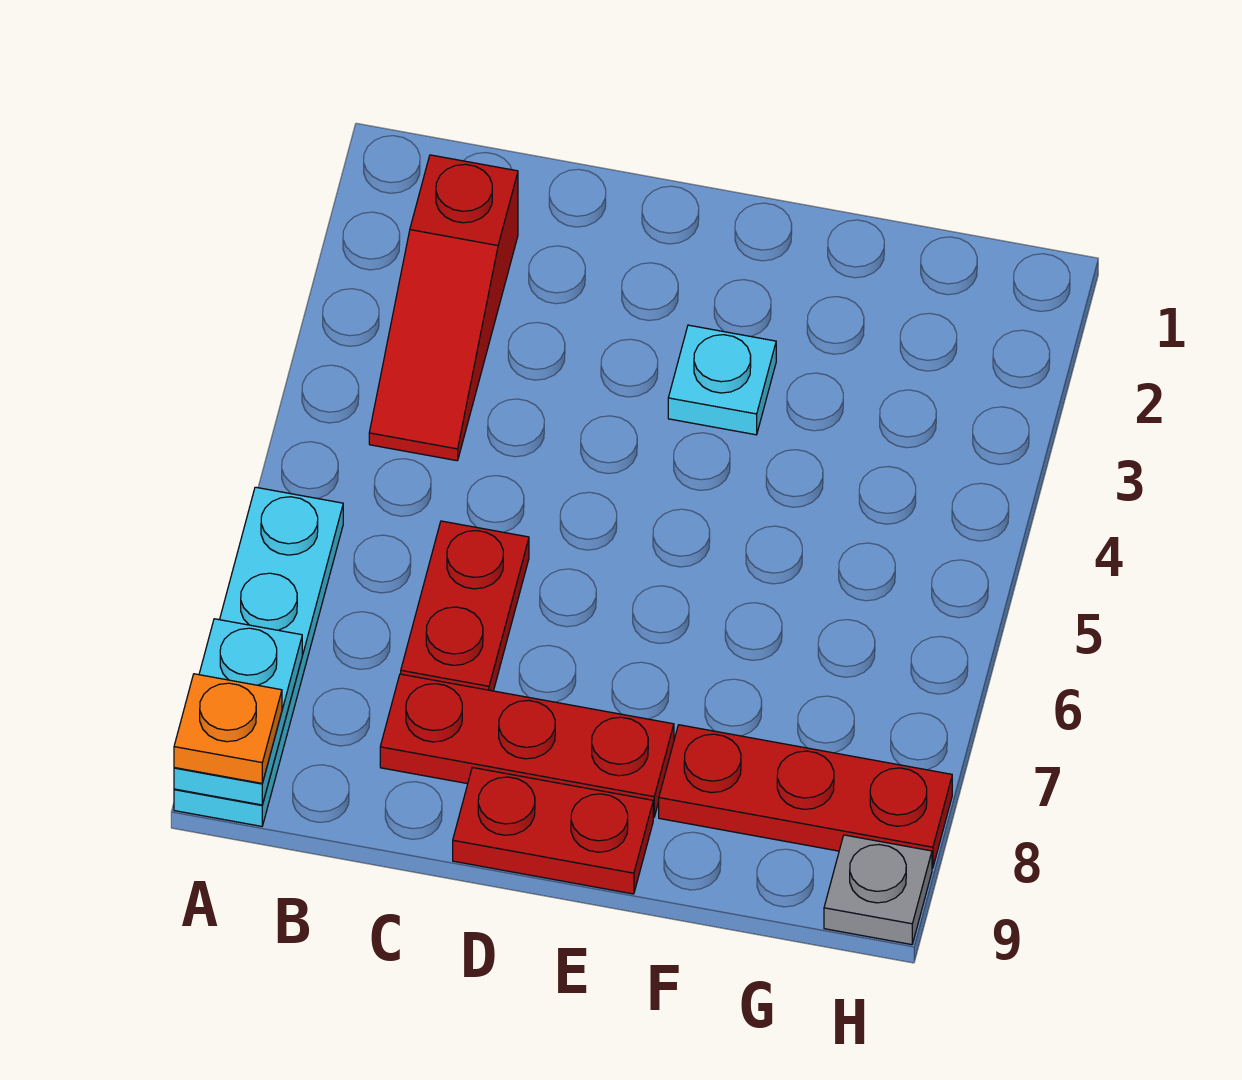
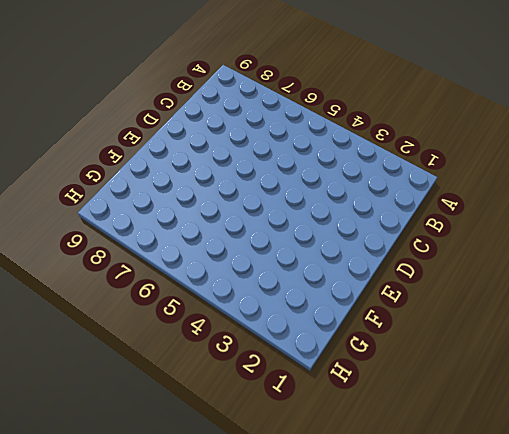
none -> cyan plate A6:A9 level 1
none -> red slope B2:B4 level 1 top 2

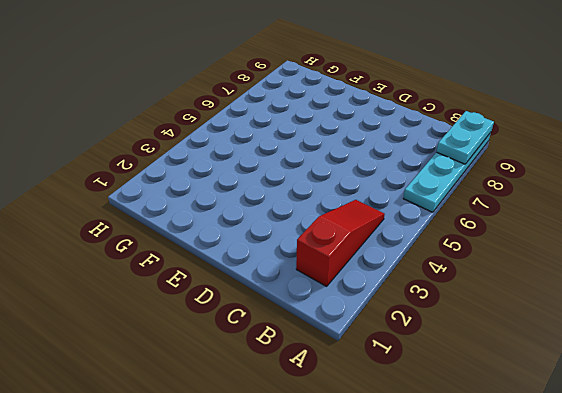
none -> red plate C6:C7 level 1
none -> red plate C8:E8 level 1

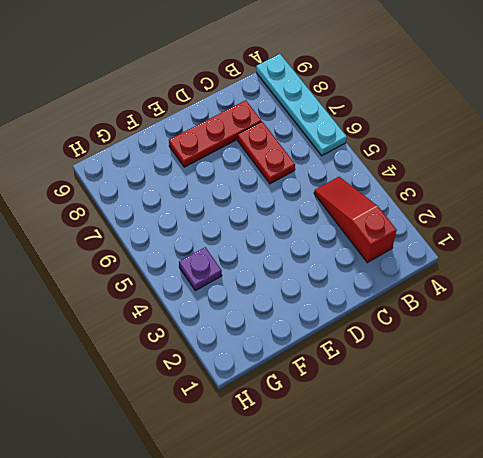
purple plate G4 level 1 -> none
none -> red plate D9:E9 level 1
none -> cyan plate E3 level 1

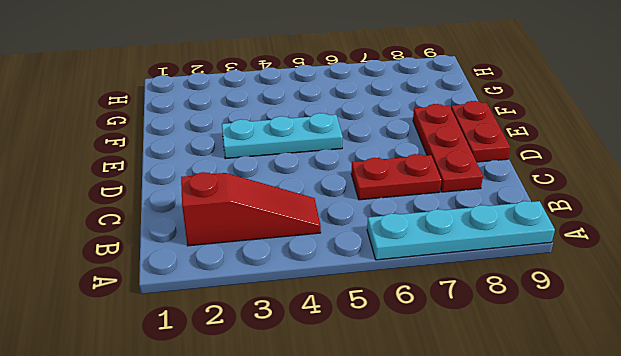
cyan plate E3:E5 level 1 -> cyan plate E3 level 1
none -> red plate F8:H8 level 1
none -> grey plate H9 level 1

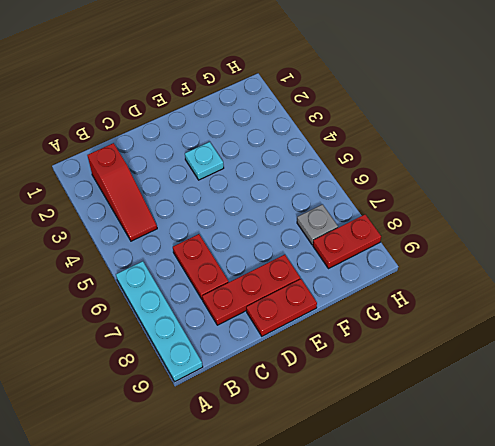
grey plate G7 level 1 -> grey plate H9 level 1
red plate G8:H8 level 1 -> red plate F8:H8 level 1
none -> cyan plate A8:A9 level 2
none -> orange plate A9 level 3

